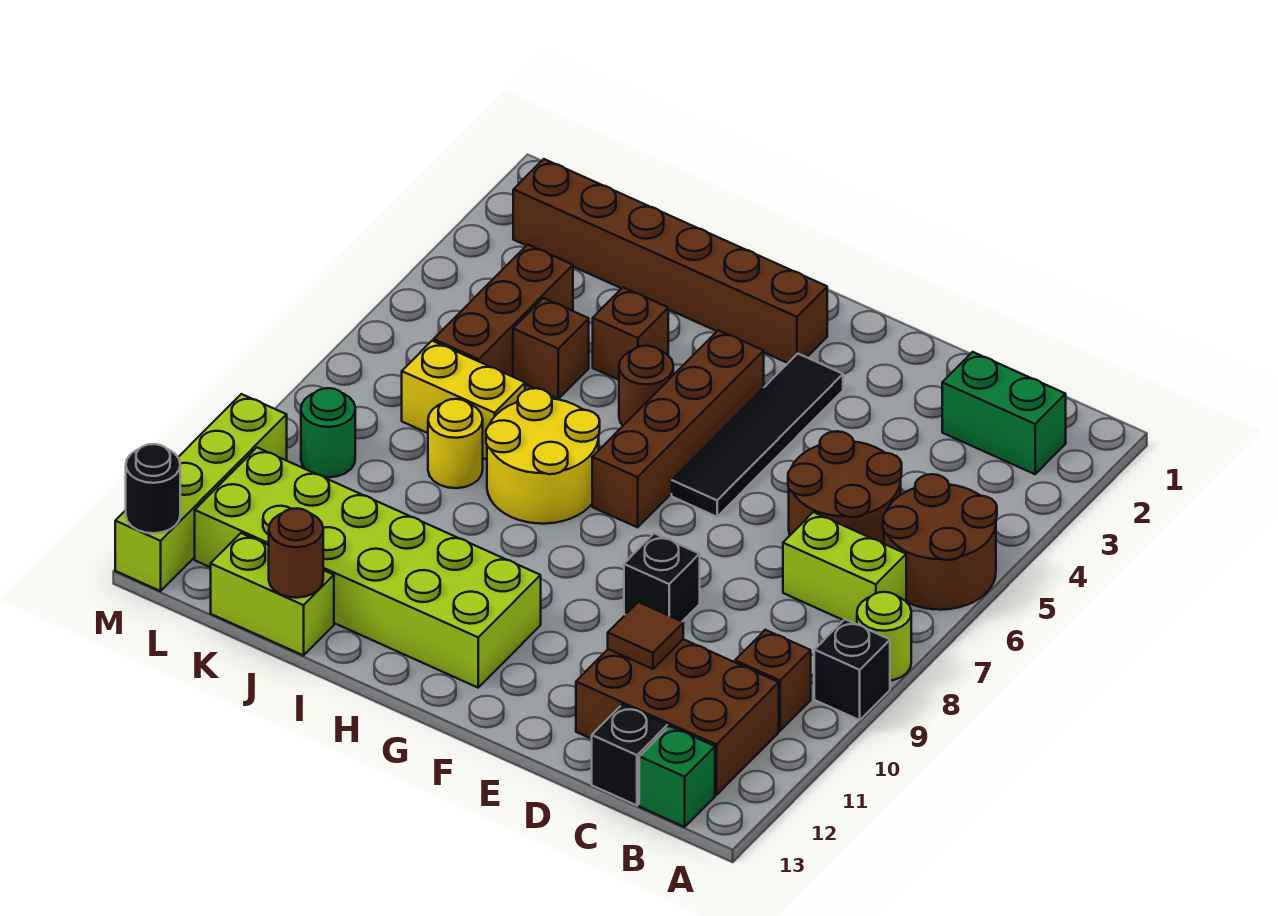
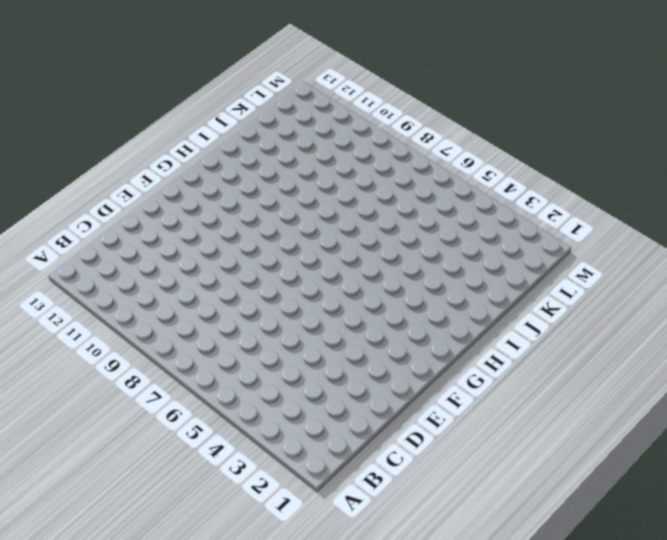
none -> brown round brick A5:B6 level 1
none -> lime round brick A8 level 1
none -> black brick A9 level 1

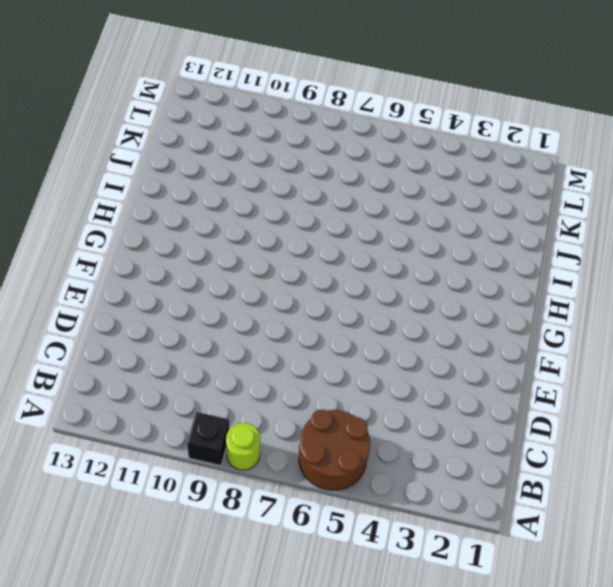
none -> green brick B2:C2 level 1
none -> lime brick B7:C7 level 1
none -> brown brick B10 level 1

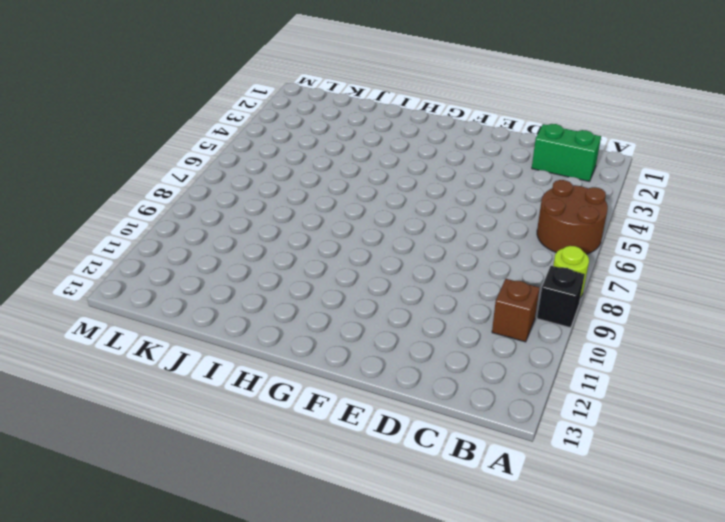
none -> lime brick B7:C7 level 1
none -> brown brick B11:D12 level 1
none -> green brick B13 level 1

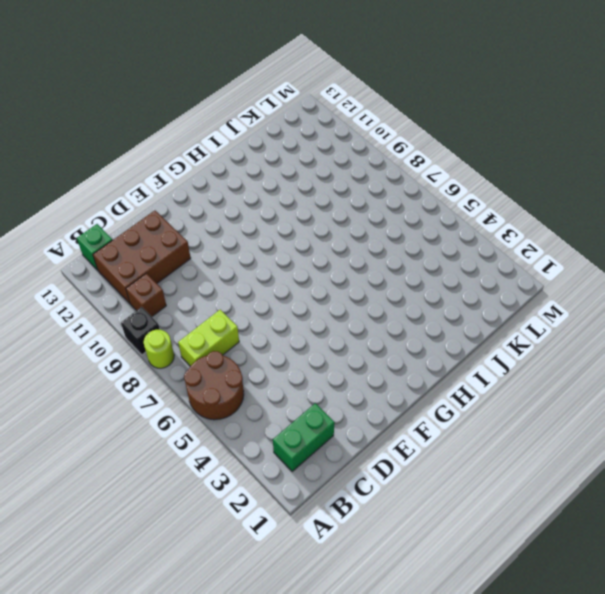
none -> brown round brick C5:D6 level 1
none -> black brick C13 level 1
none -> black brick E9 level 1

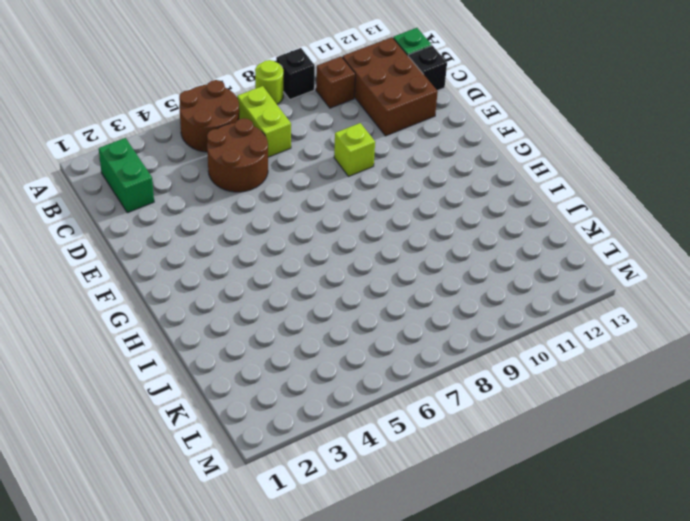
lime brick E9 level 1 -> black brick E9 level 1
none -> black tile F3:F6 level 1
none -> brown brick G2:L2 level 1
none -> brown brick G4:G7 level 1

